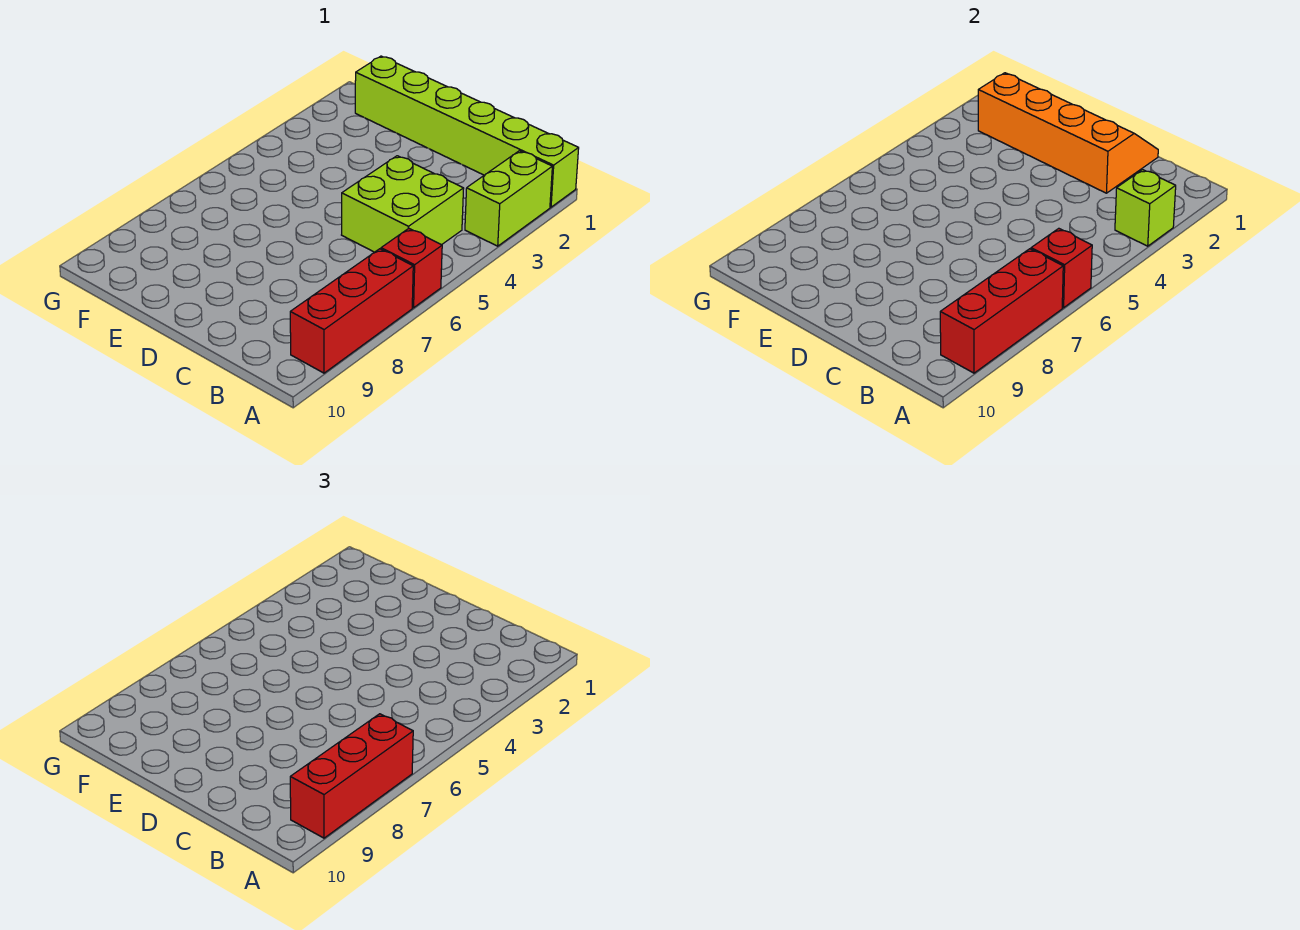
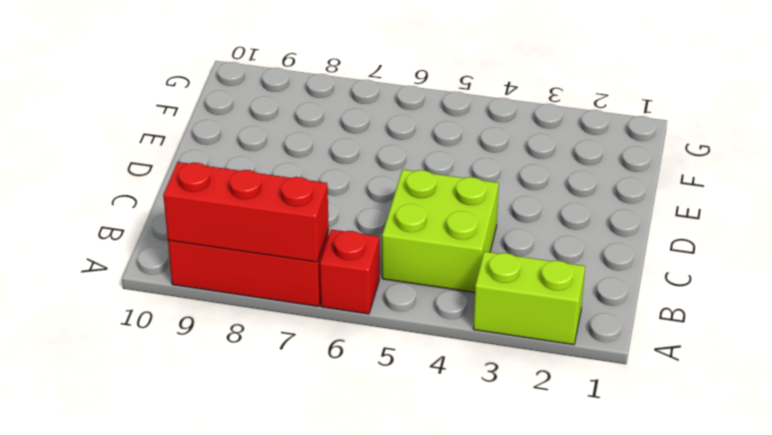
none -> lime brick A1:F1 level 1
none -> lime brick A3 level 2

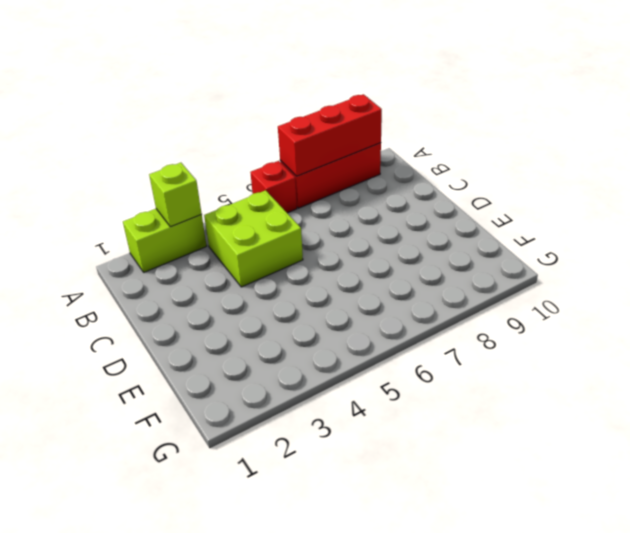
none -> lime brick A1:F1 level 1
none -> red brick A6 level 2

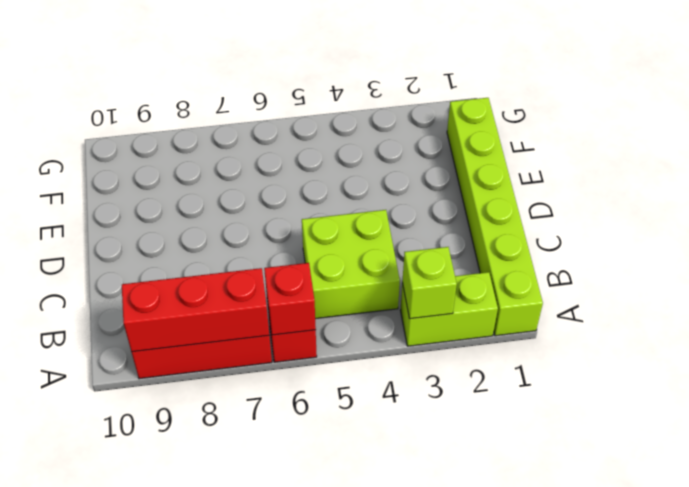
none -> orange slope C1:F2 level 2 top 2
none -> red brick A7:A9 level 3

